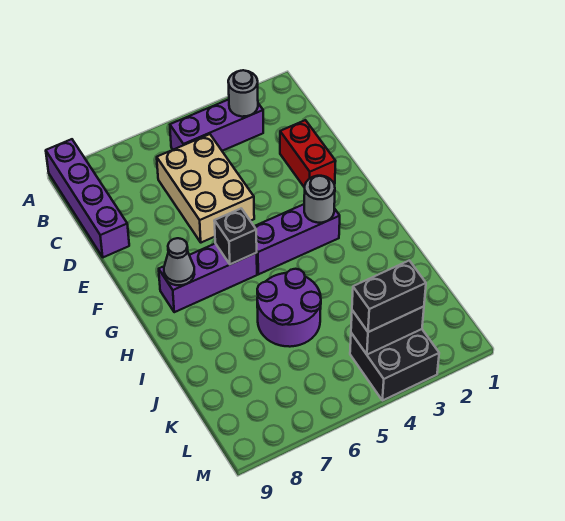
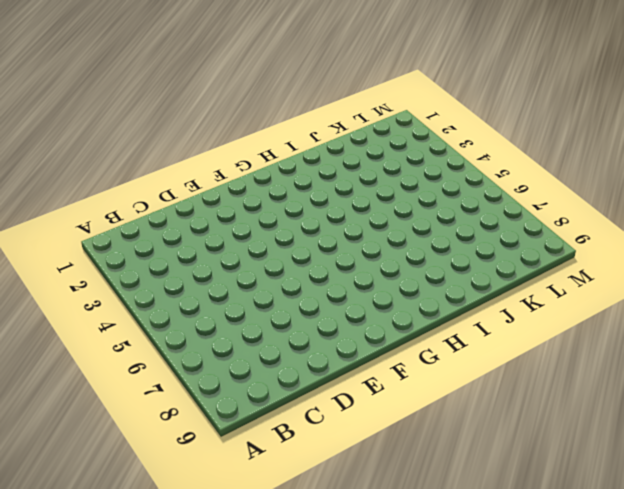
none -> purple brick A9:D9 level 1
none -> purple brick B3:B5 level 1
none -> tan brick C5:E6 level 1

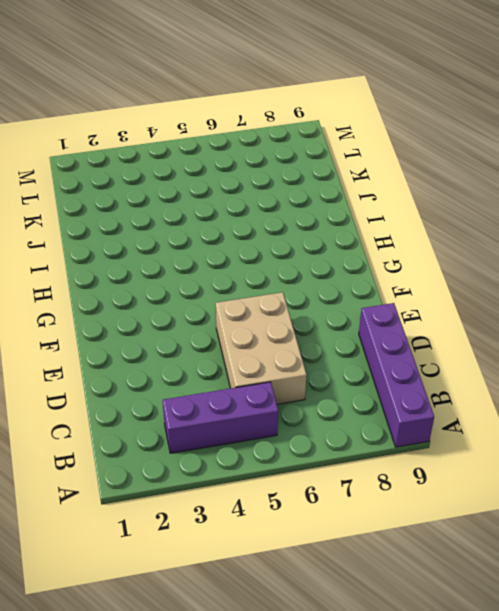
none -> red brick D2:E2 level 1
none -> purple brick G3:G5 level 1
none -> purple brick G6:G8 level 1

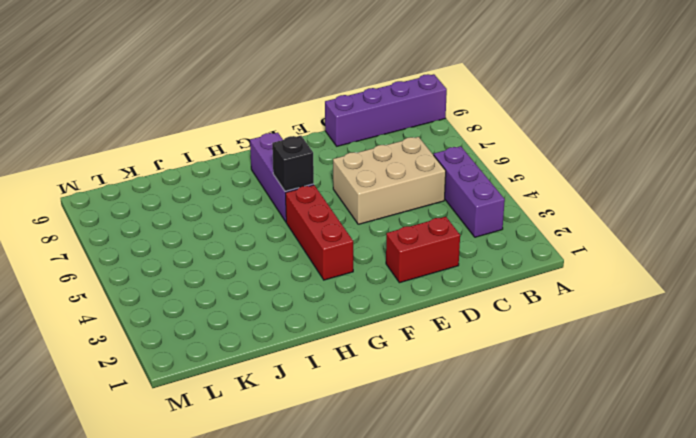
red brick G3:G5 level 1 -> purple brick G3:G5 level 1
none -> purple round brick I5:J6 level 1
none -> black brick L3:M4 level 1
none -> grey round brick B3 level 2

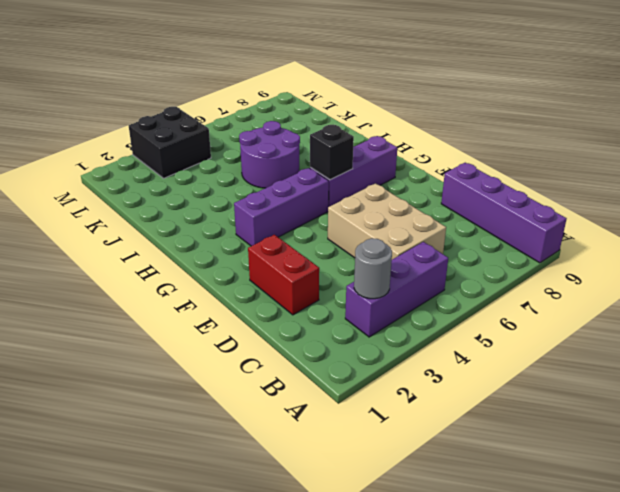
none -> grey round brick G3 level 2
none -> grey cone G8 level 2
none -> black brick L3:L4 level 2

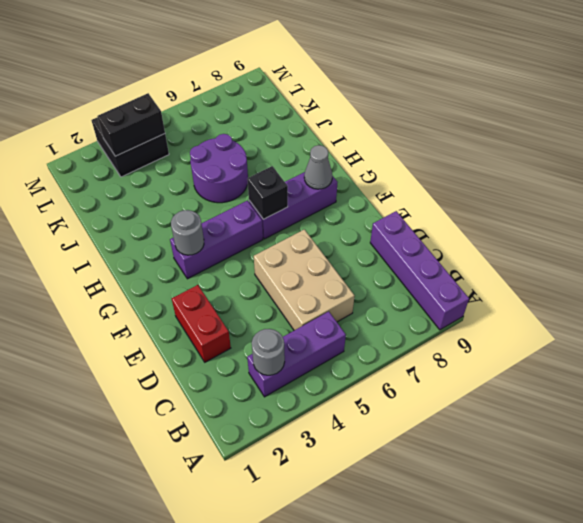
none -> black brick L3:L4 level 3

